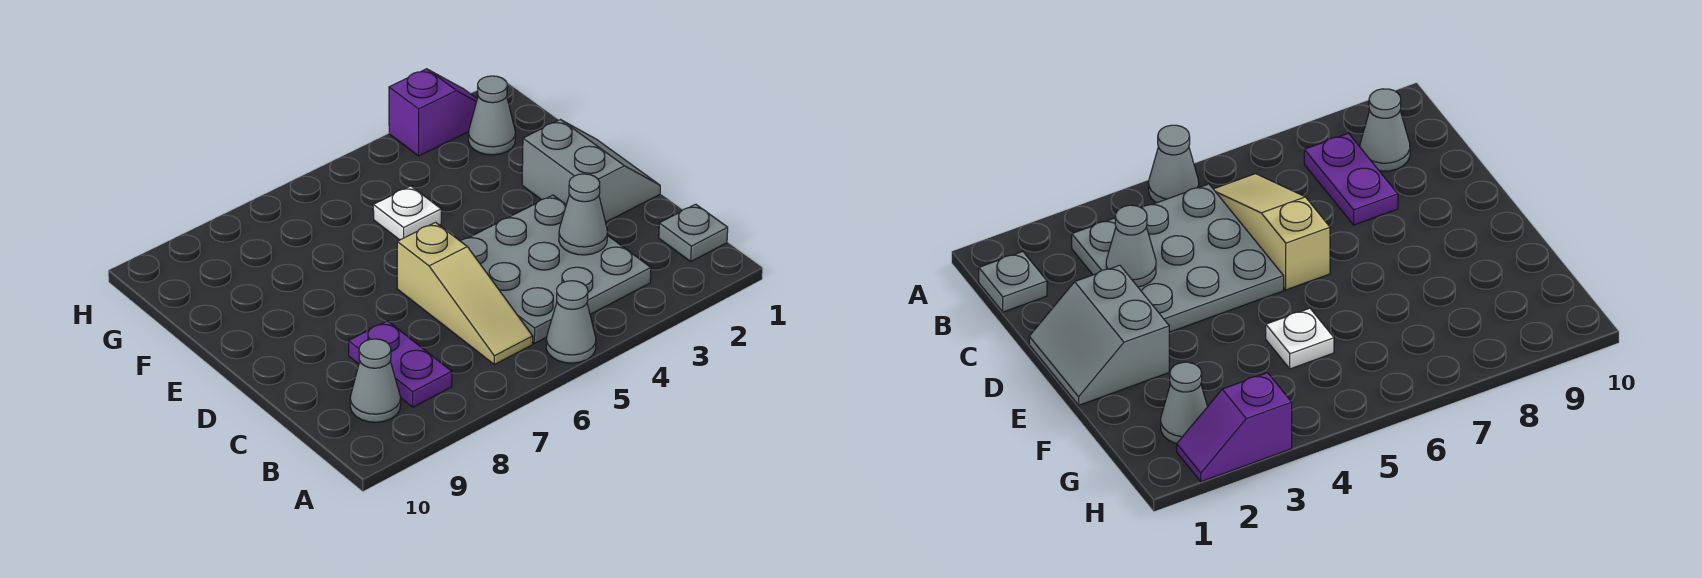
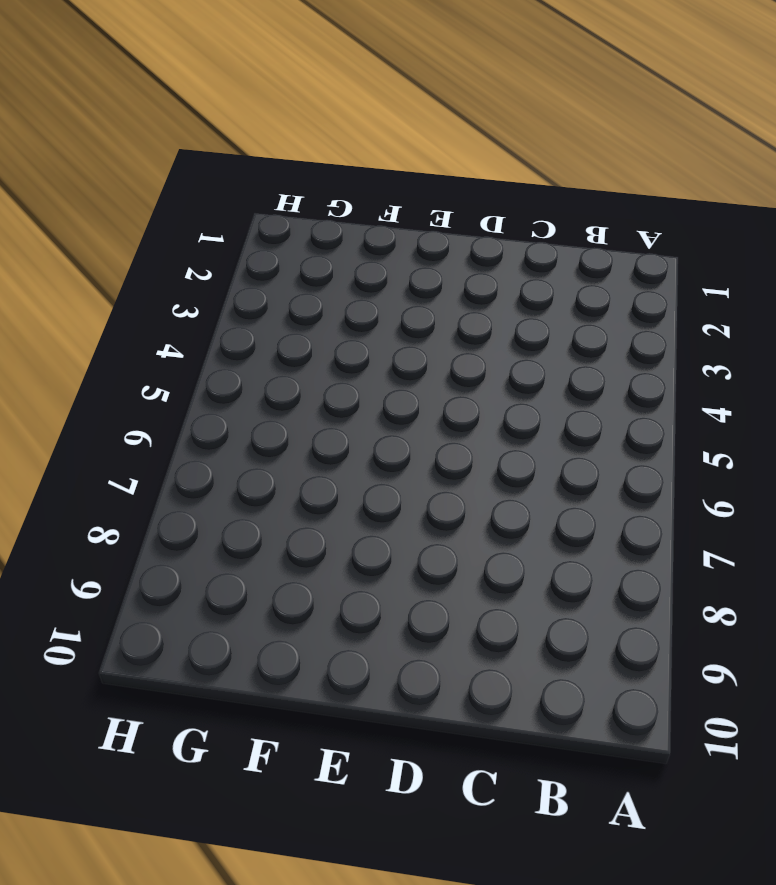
none -> grey cone A5 level 1
none -> grey plate B1 level 1

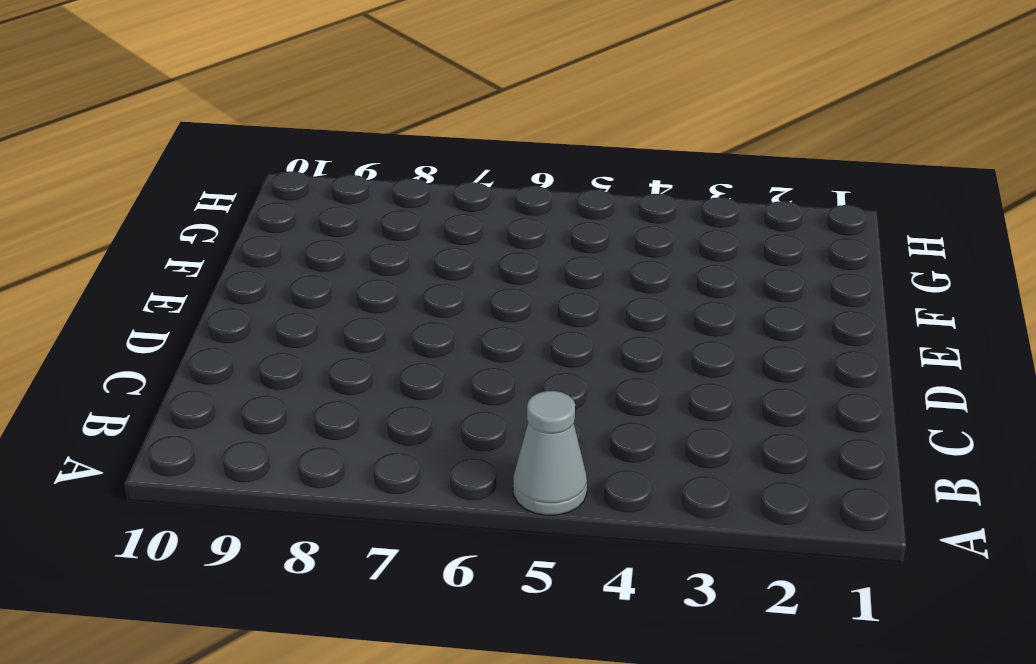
none -> grey plate B1 level 1
none -> grey plate B3:D5 level 1

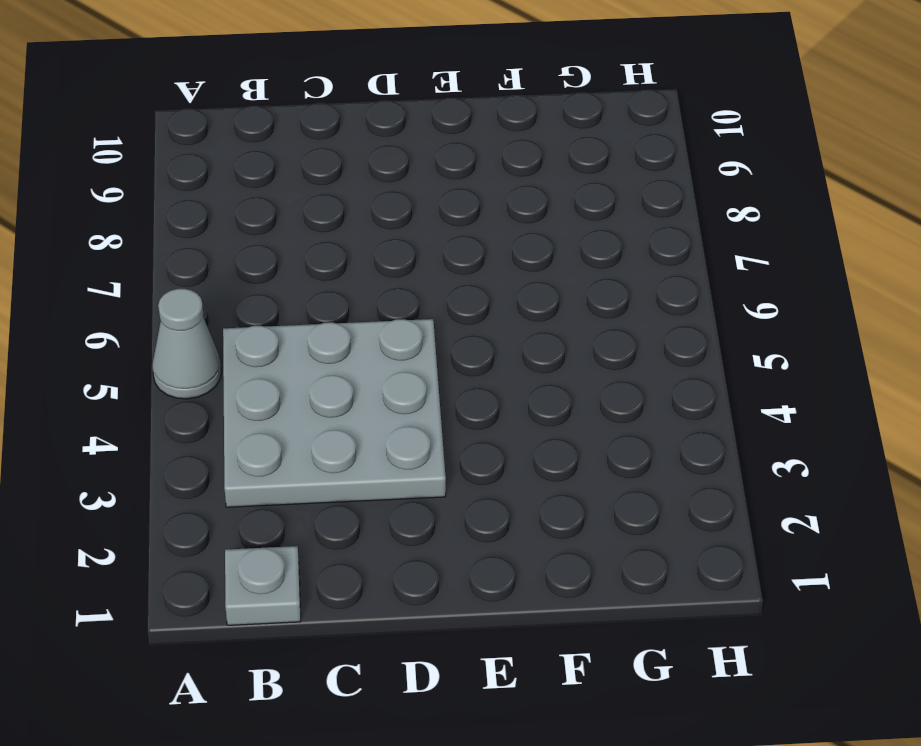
none -> tan slope B6:D6 level 1 top D
none -> purple plate B8:C8 level 1

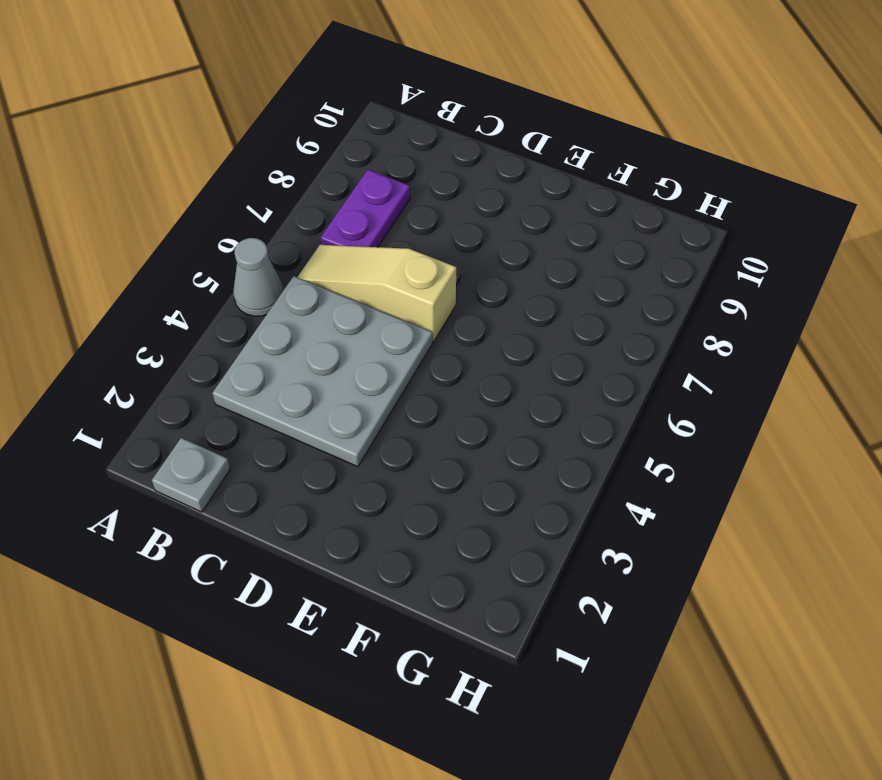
purple plate B7:B8 level 1 -> purple plate B8:C8 level 1
none -> grey cone B9 level 1
none -> grey slope D1:E2 level 1 top 2

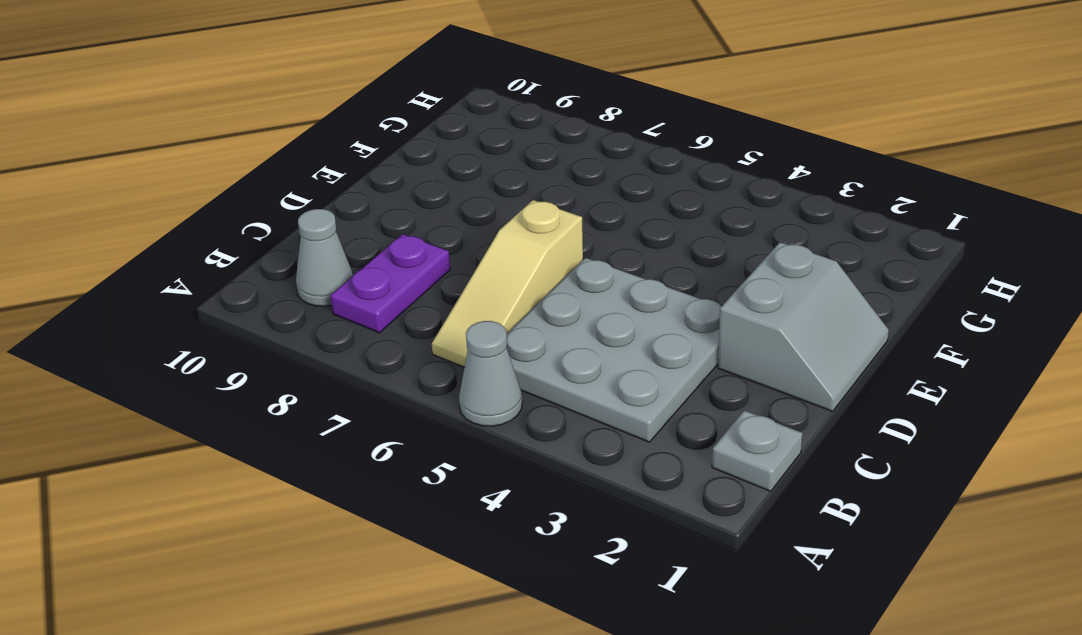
none -> white plate F5 level 1
none -> grey cone G2 level 1

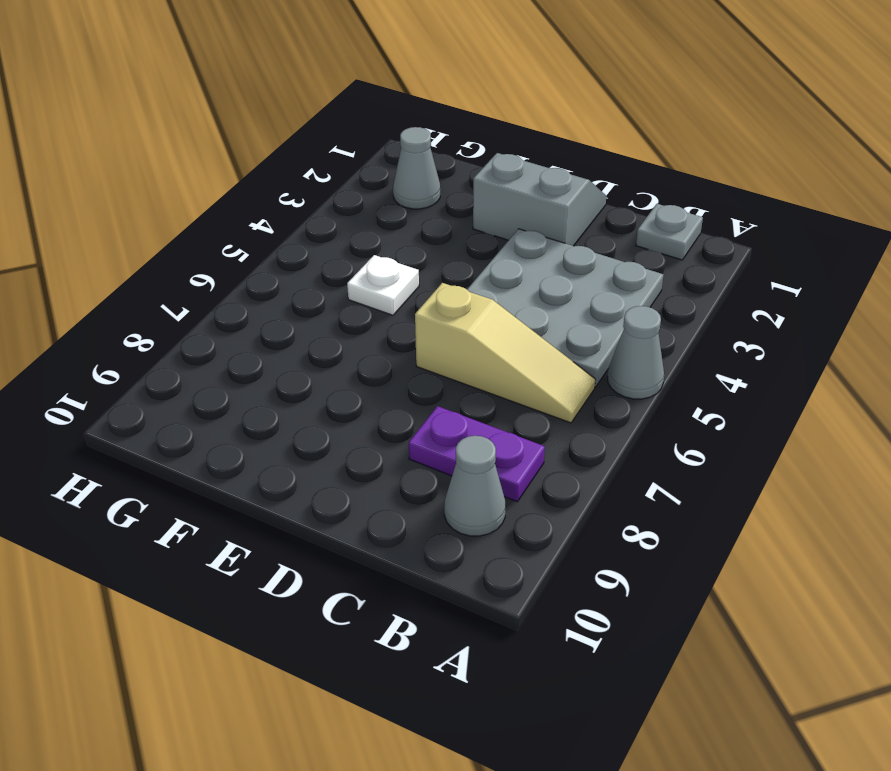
none -> purple slope H2:H3 level 1 top 3
none -> grey cone C3 level 2

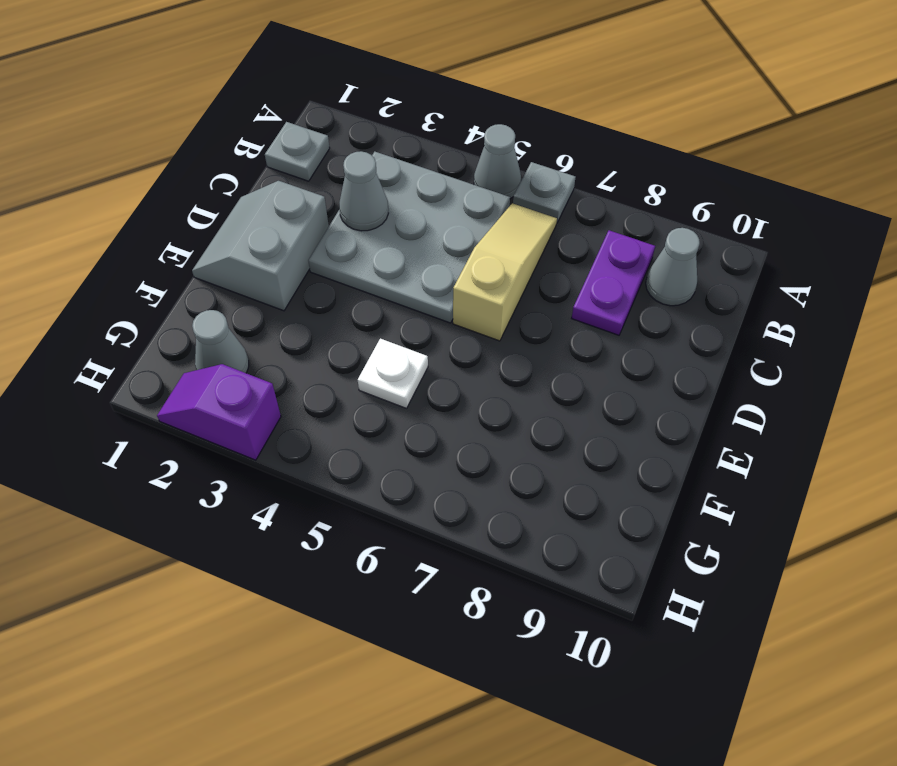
grey plate A6 level 1 -> none

